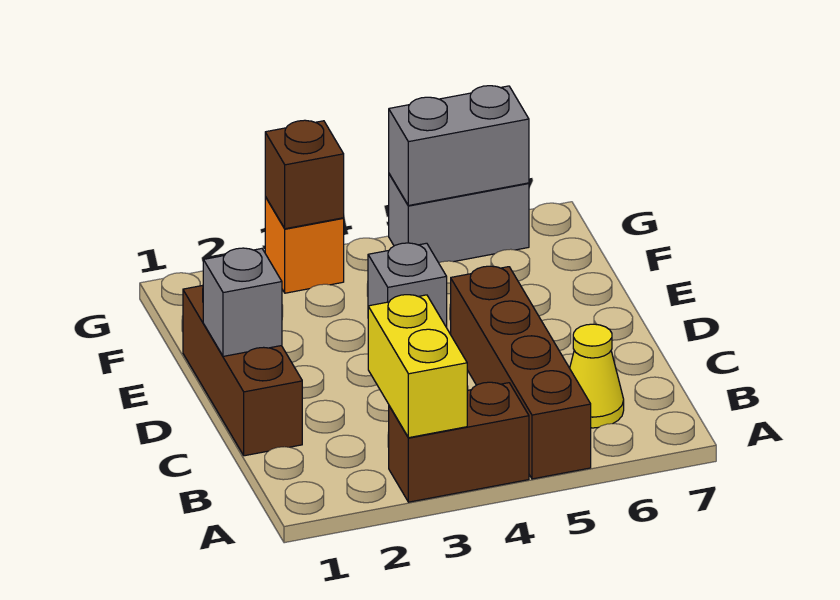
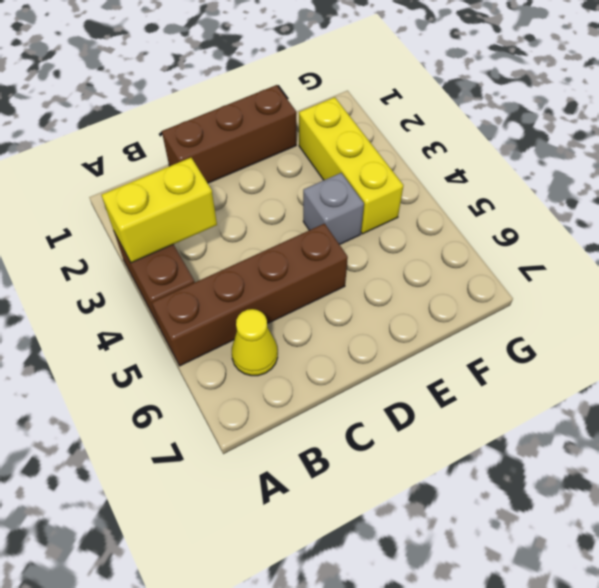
yellow brick F2:F4 level 1 -> none
none -> orange brick G3 level 1
none -> grey brick G5:G6 level 1

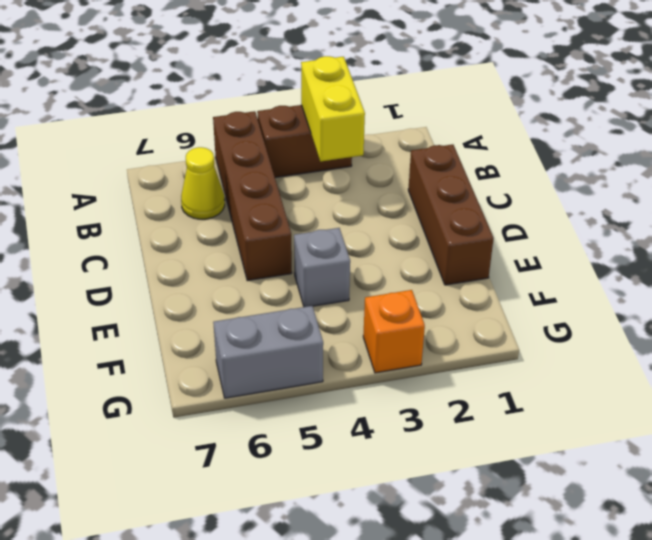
none -> grey brick D1 level 2
none -> brown brick G3 level 2

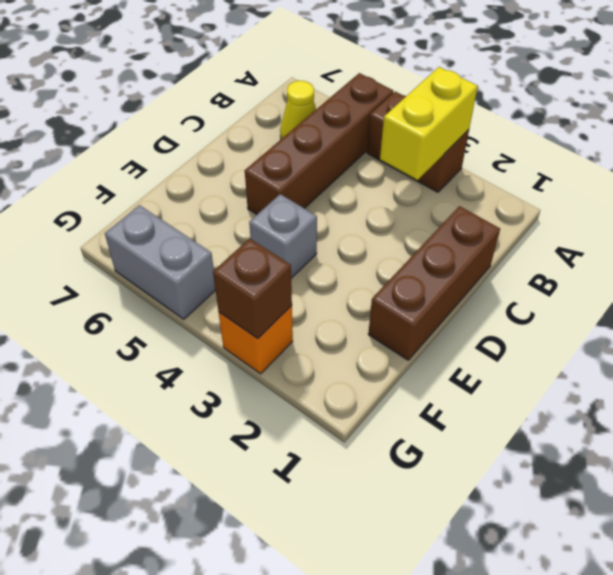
none -> grey brick D1 level 2
none -> grey brick G5:G6 level 2

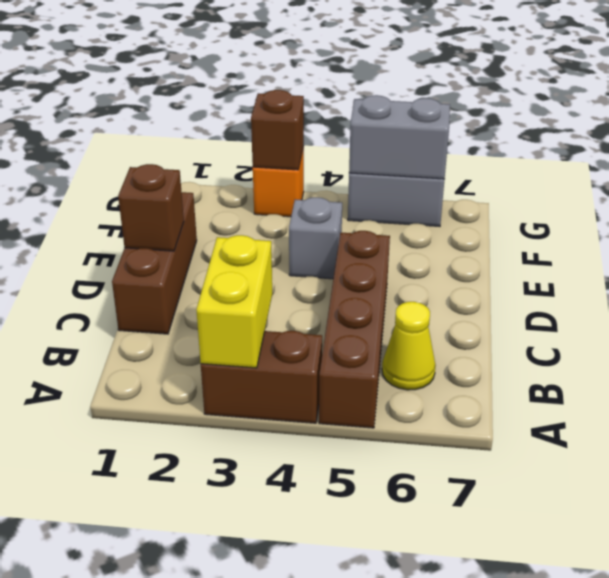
brown brick D1 level 2 -> grey brick D1 level 2

